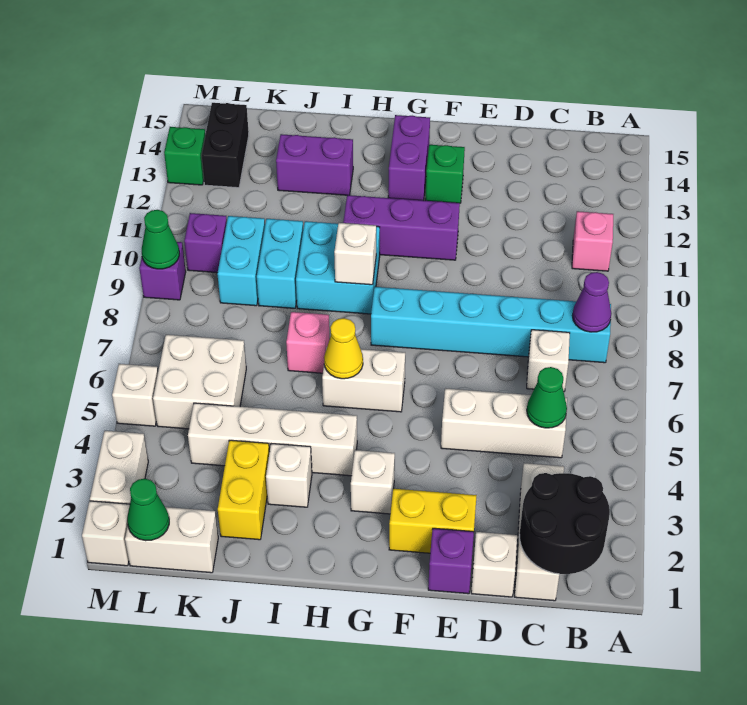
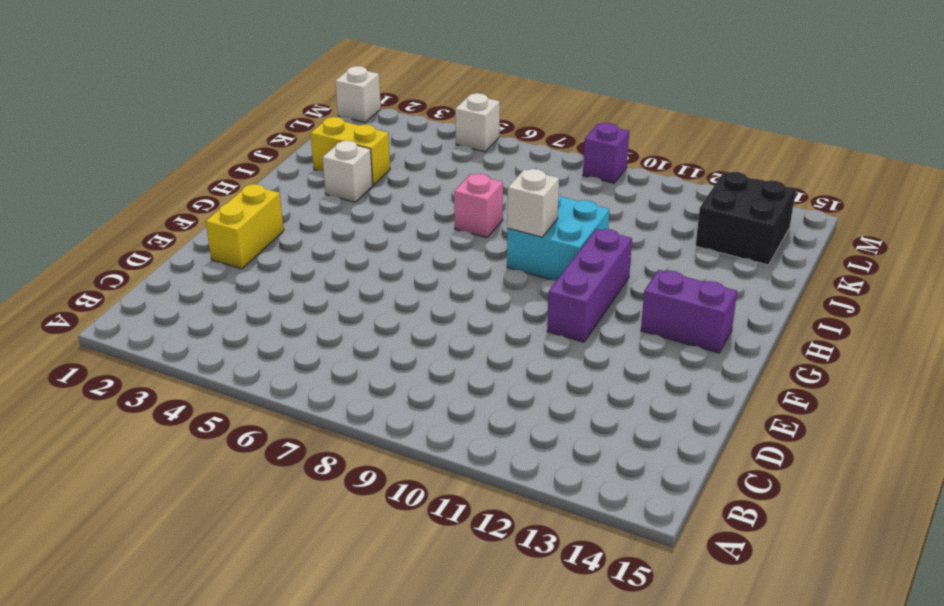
black brick K13:L14 level 1 -> black brick L13:L14 level 1
none -> cyan brick B8:G8 level 1
none -> pink brick B11 level 1
none -> white brick C1:C3 level 1
none -> white brick C5:E5 level 1

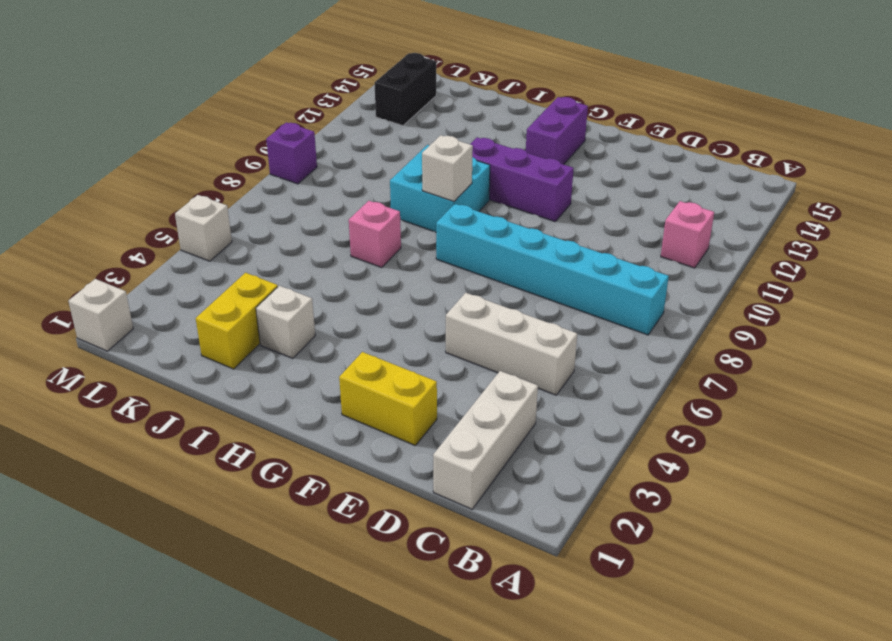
none -> white brick C7 level 1
none -> white brick D1 level 1
none -> purple brick E1 level 1
none -> green brick F13 level 1

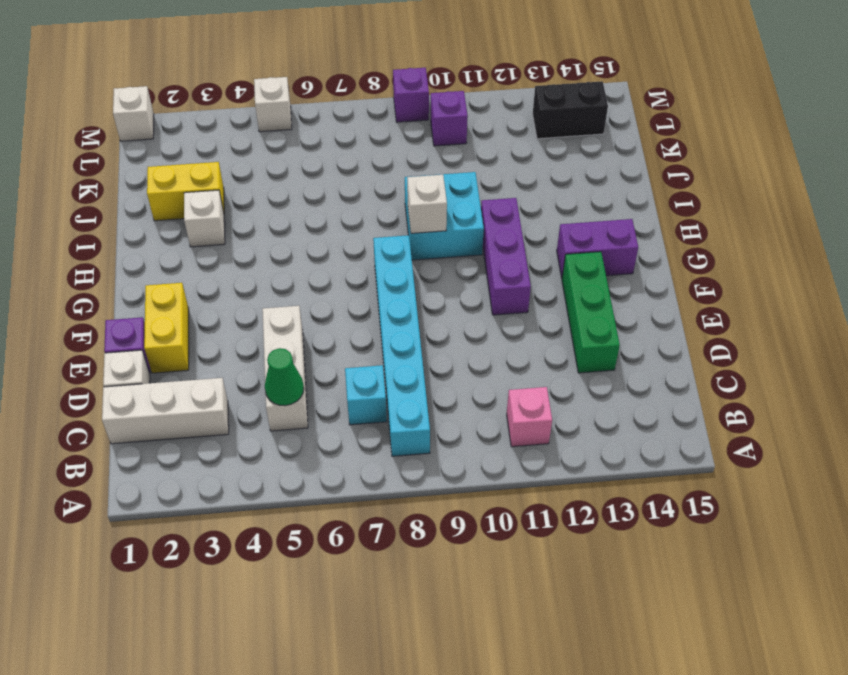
cyan brick C7 level 1 -> white brick C7 level 1
green brick D13:F13 level 1 -> green brick F13 level 1
none -> white brick G3 level 1
none -> white brick G6:H6 level 1
none -> white brick H4:K4 level 1
none -> pink brick I7 level 1

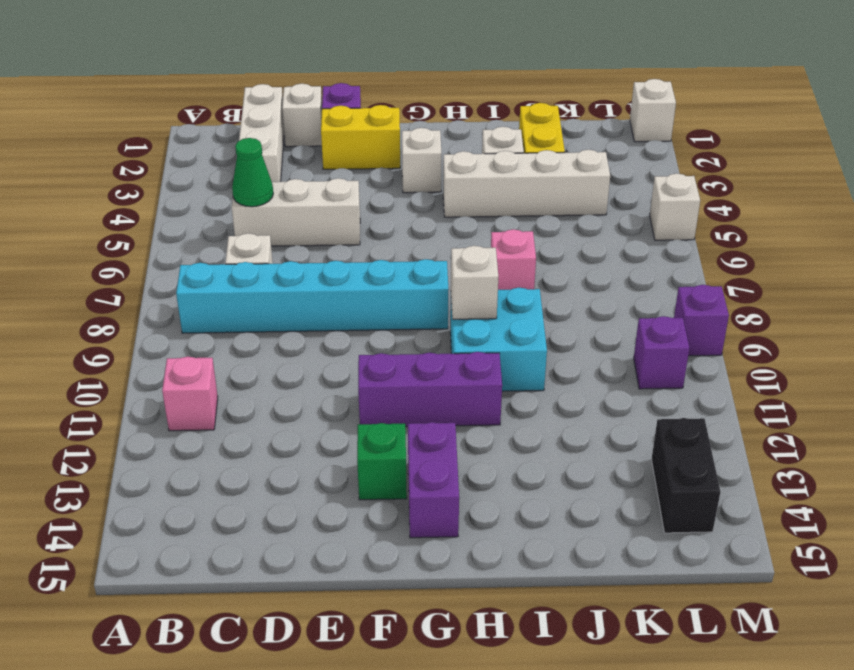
none -> white brick G6:H6 level 1
none -> purple brick I13:J13 level 1
none -> cyan brick J9:J10 level 1
none -> white brick K1:L1 level 1

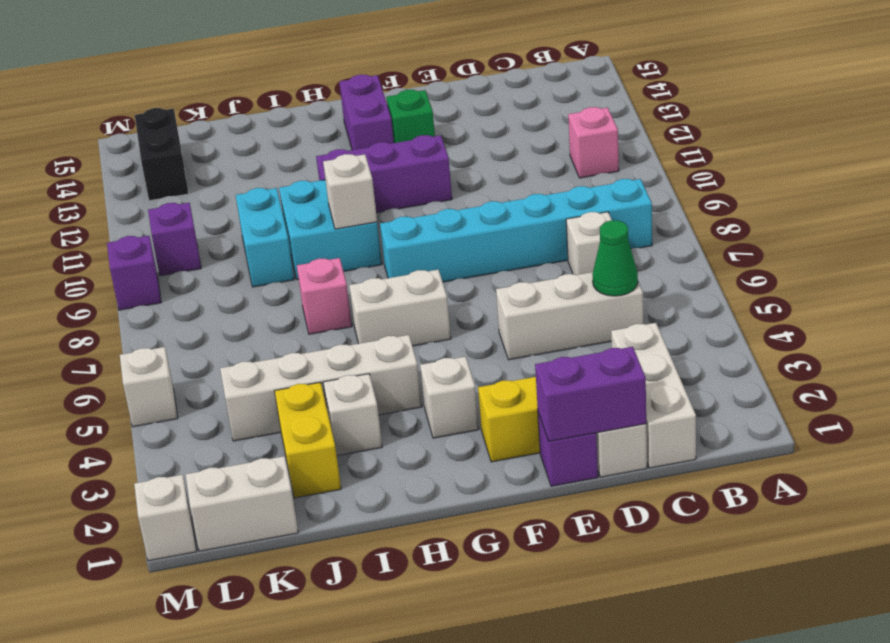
purple brick D1:E1 level 2 -> purple brick I13:J13 level 1
none -> white brick K5:L6 level 1
none -> cyan brick K9:K10 level 1
none -> white brick M2:M3 level 1
none -> green brick M13 level 1

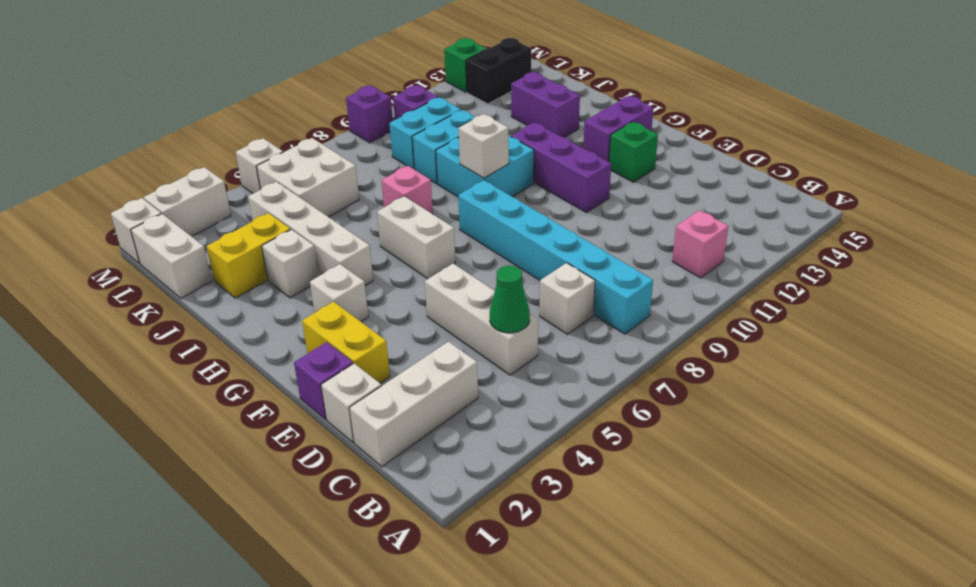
none -> black round brick B1:C2 level 2
none -> purple cone B8 level 2
none -> yellow cone H6 level 2
none -> green cone L1 level 2

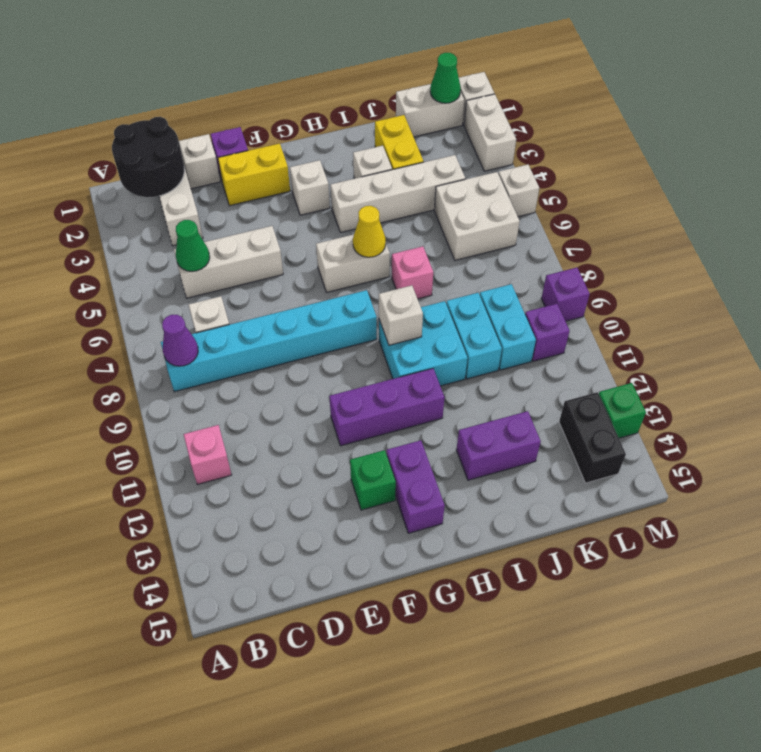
none -> green cone M9 level 2

